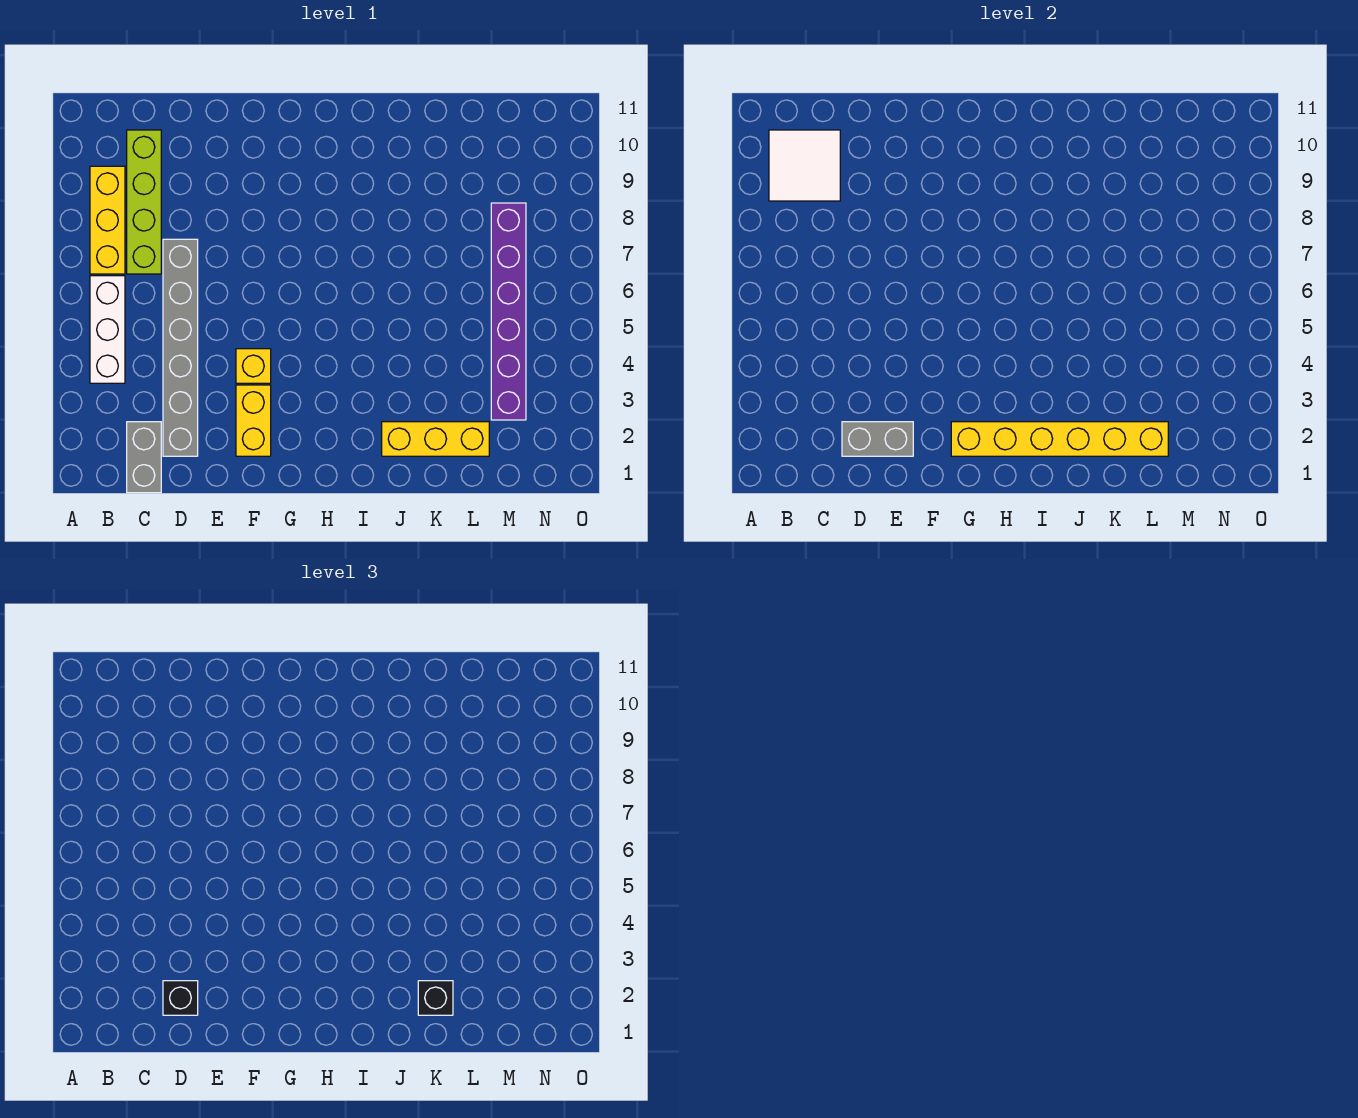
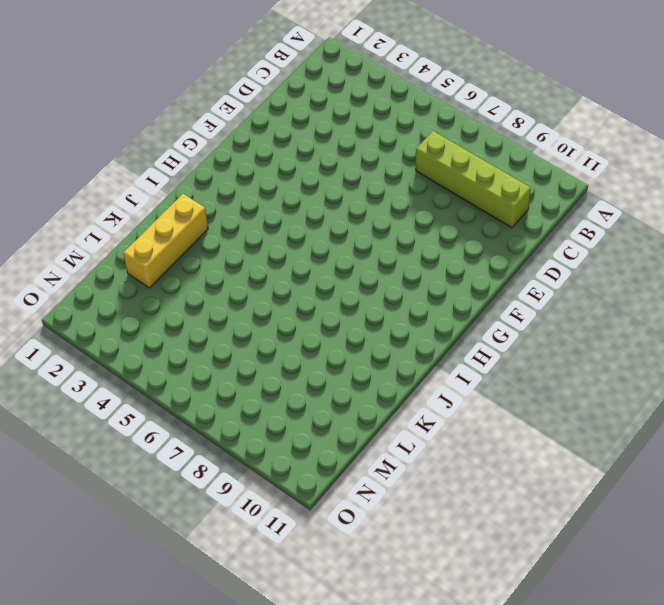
none -> white brick B4:B6 level 1
none -> yellow brick B7:B9 level 1
none -> grey brick C1:C2 level 1

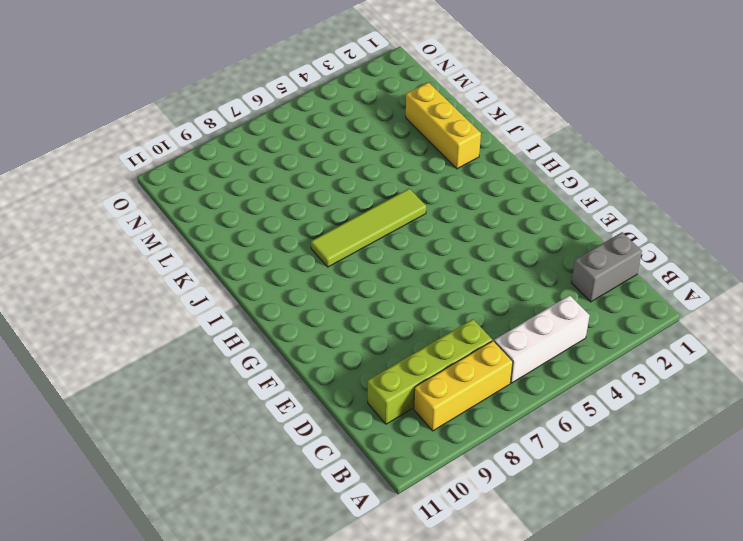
lime tile I5:I8 level 1 -> none
none -> grey brick D2:D7 level 1
none -> yellow brick F2:F3 level 1
none -> yellow brick F4 level 1

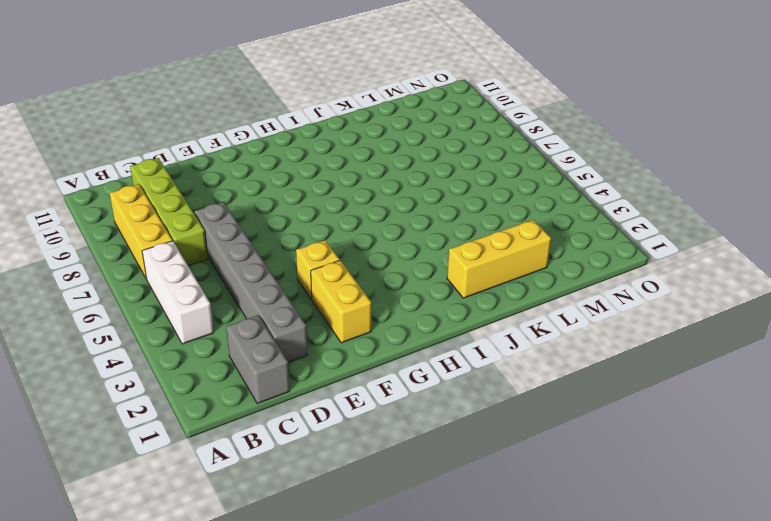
none -> purple brick M3:M8 level 1
none -> white tile B9:C10 level 2
none -> grey brick D2:E2 level 2

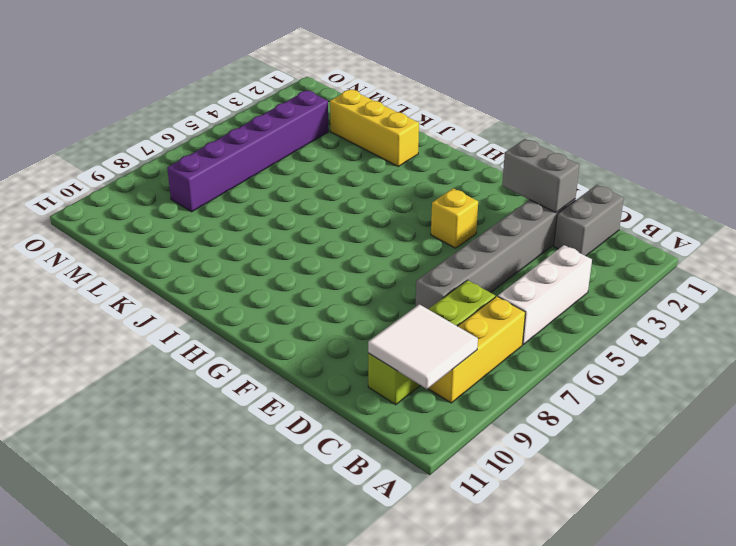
none -> yellow brick F2:F3 level 1
none -> yellow brick G2:L2 level 2
none -> black brick D2 level 3

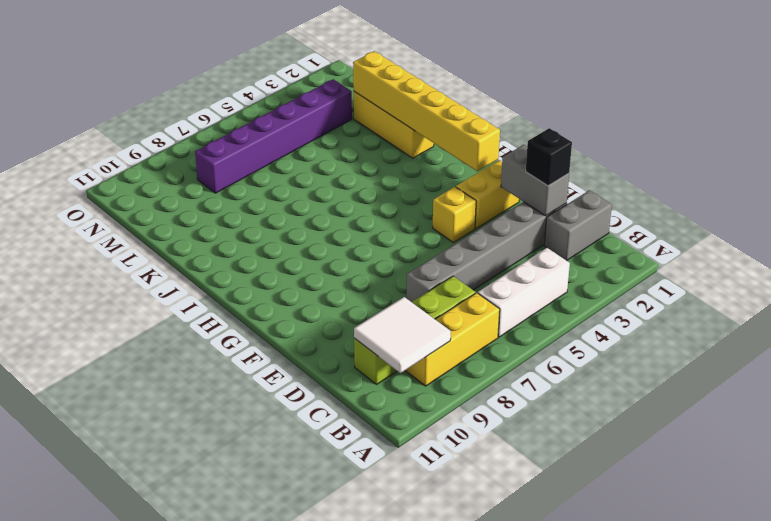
none -> black brick K2 level 3

